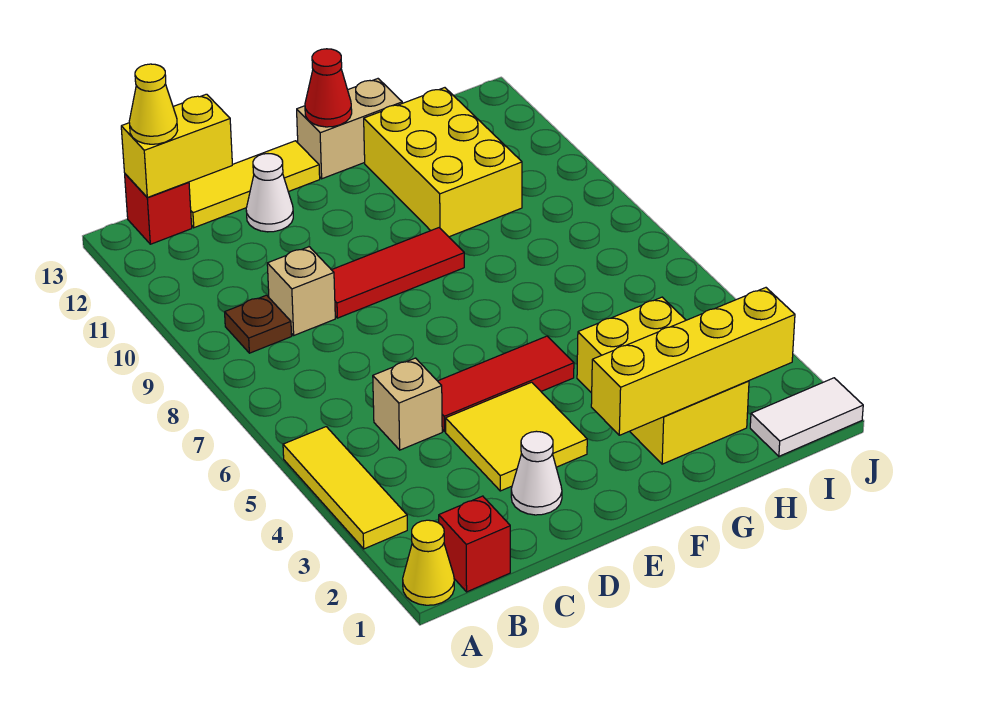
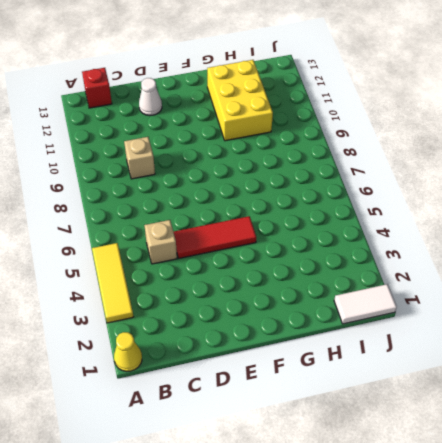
none -> red brick B1 level 1
none -> brown plate B9 level 1
none -> yellow tile C13:E13 level 1

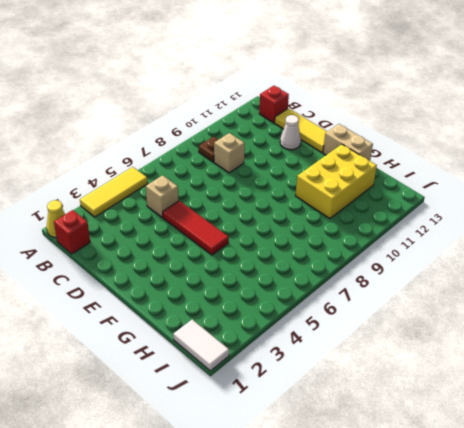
none -> white cone D2 level 1
none -> yellow tile D3:E4 level 1
none -> red tile D9:F9 level 1

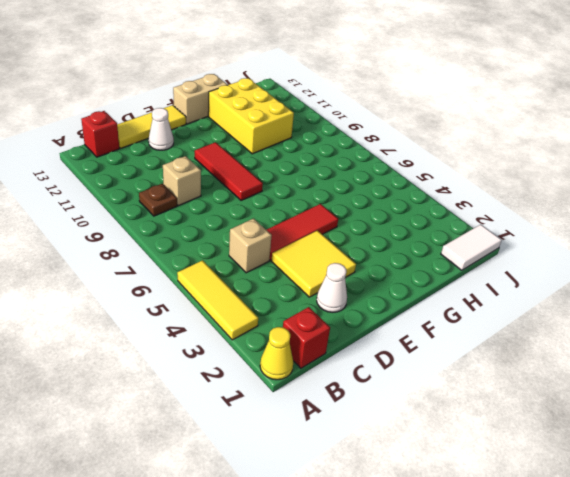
red tile E8:E10 level 1 -> red tile D9:F9 level 1
none -> yellow brick G2:H4 level 1
none -> yellow brick B13:C13 level 2
none -> yellow brick F2:I2 level 2

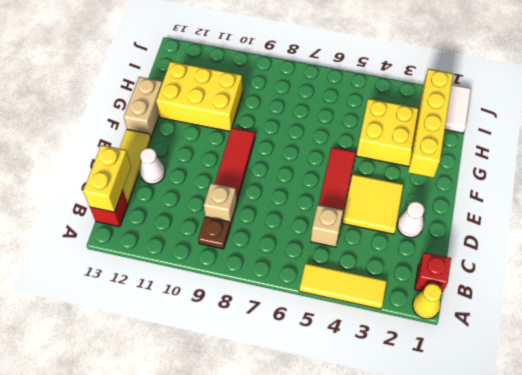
none -> red cone F13 level 2
none -> yellow cone B13 level 3

